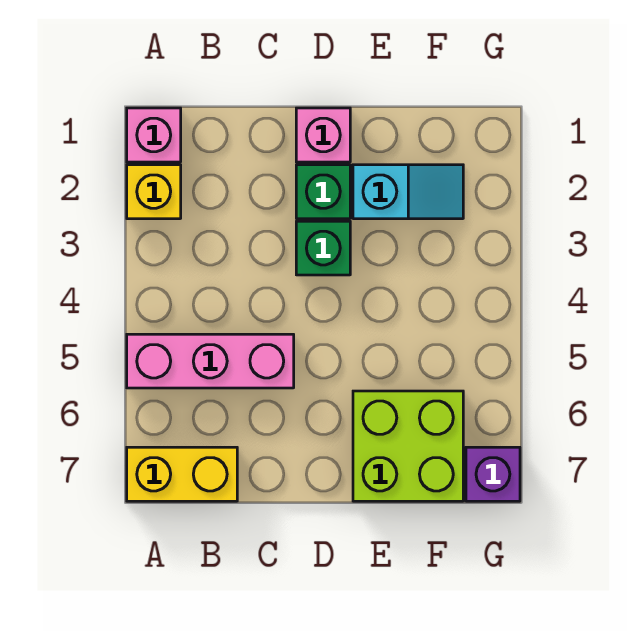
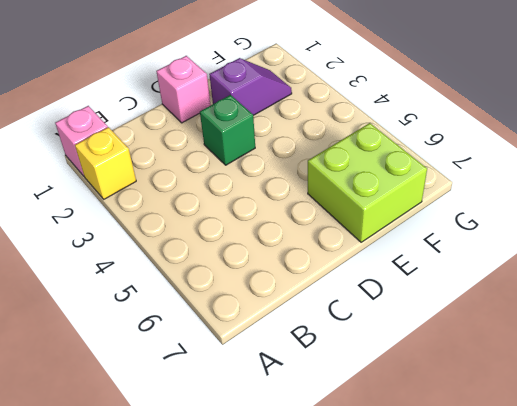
purple slope E2:F2 level 1 top E -> cyan slope E2:F2 level 1 top E
none -> pink brick A5:C5 level 1
none -> yellow brick A7:B7 level 1

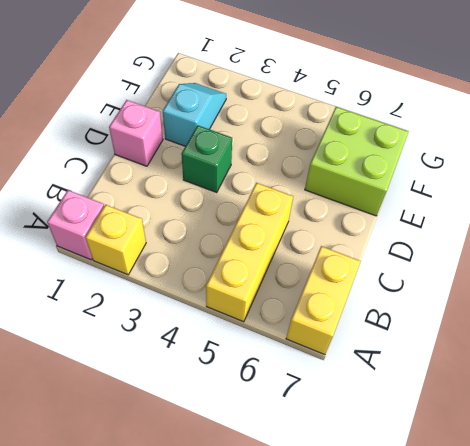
yellow brick A5:C5 level 1 -> pink brick A5:C5 level 1
none -> green brick D2 level 1
none -> purple brick G7 level 1

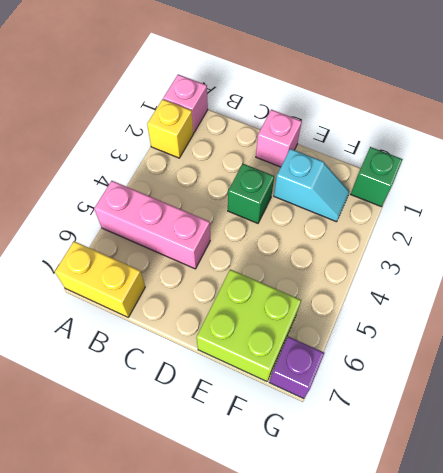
green brick G1 level 1 -> green brick D2 level 1

